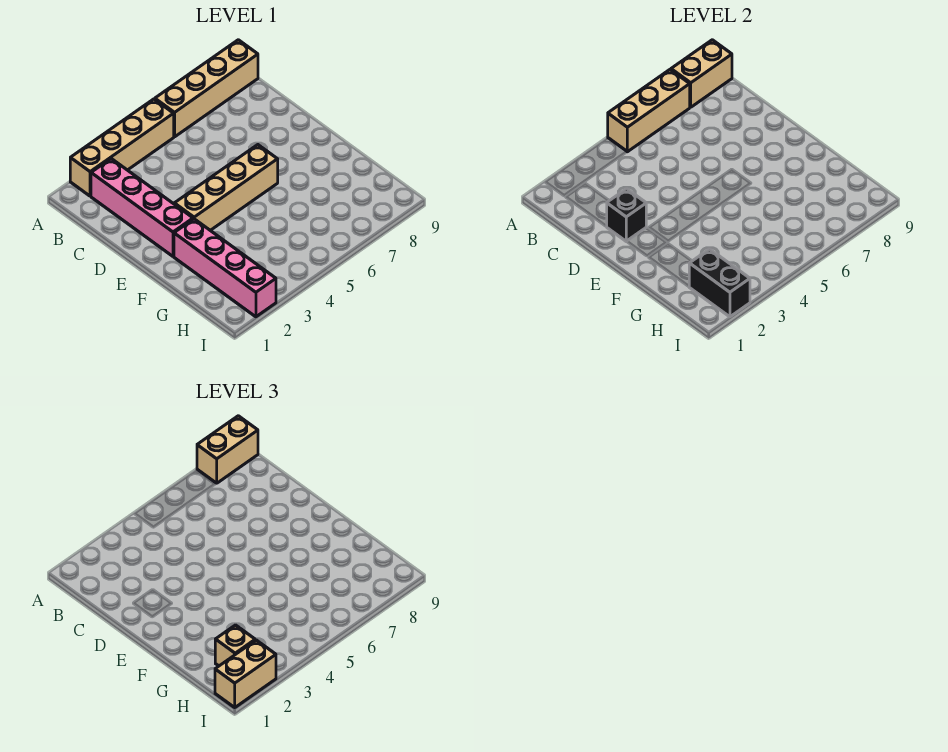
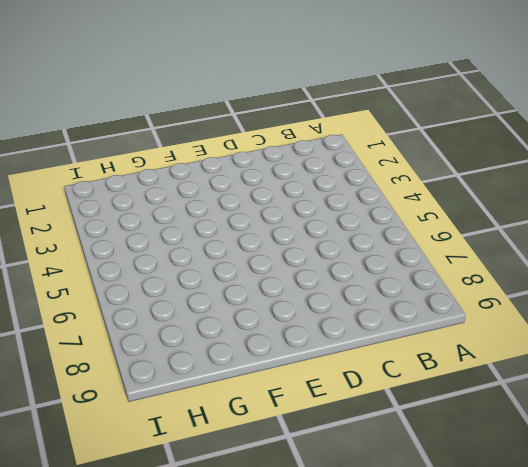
none -> tan brick A2:A5 level 1
none -> tan brick A6:A9 level 1
none -> pink brick B2:E2 level 1

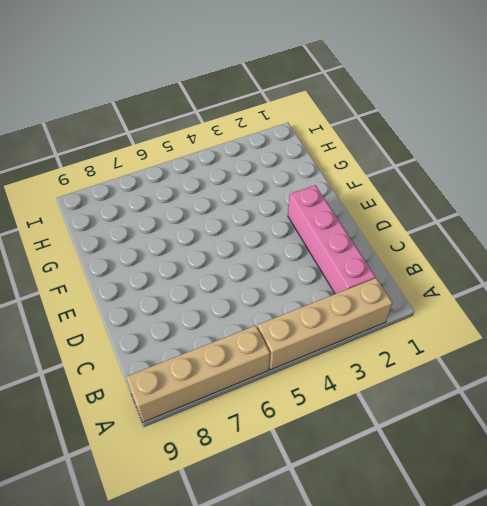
none -> tan brick E3:E6 level 1
none -> pink brick F2:I2 level 1
none -> tan brick A5:A7 level 2

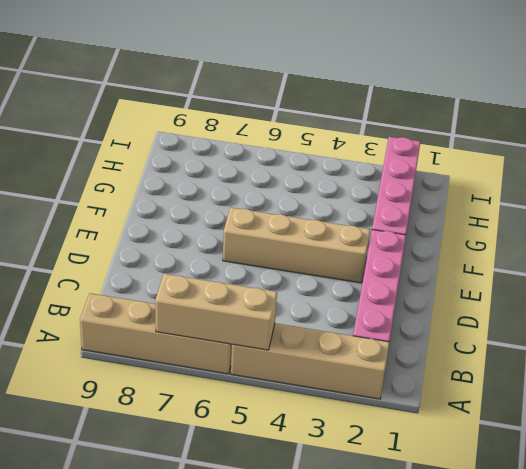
none -> tan brick A8:A9 level 2
none -> black brick D2 level 2
none -> black brick H2:I2 level 2

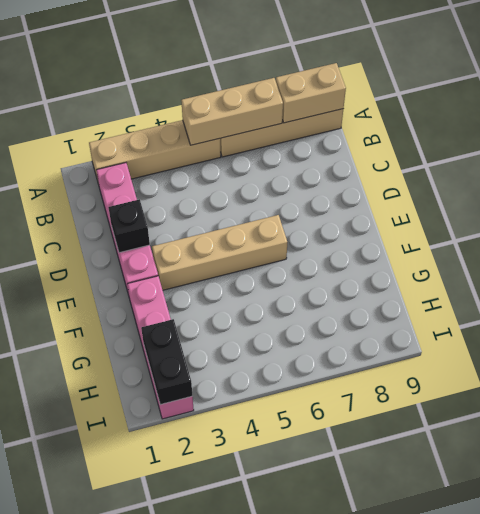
none -> tan brick A8:A9 level 3
none -> tan brick H2 level 3
none -> tan brick I1:I2 level 3

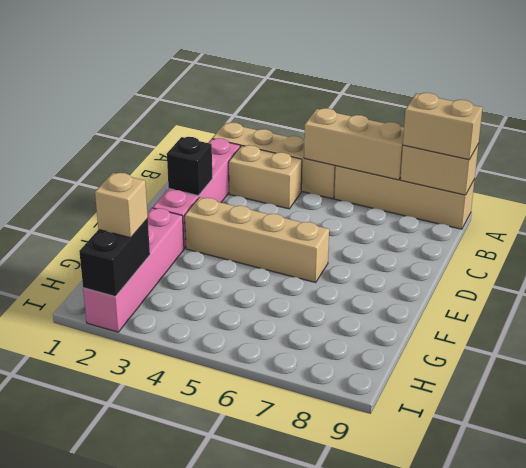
tan brick B3:B4 level 1 -> tan brick I1:I2 level 3

